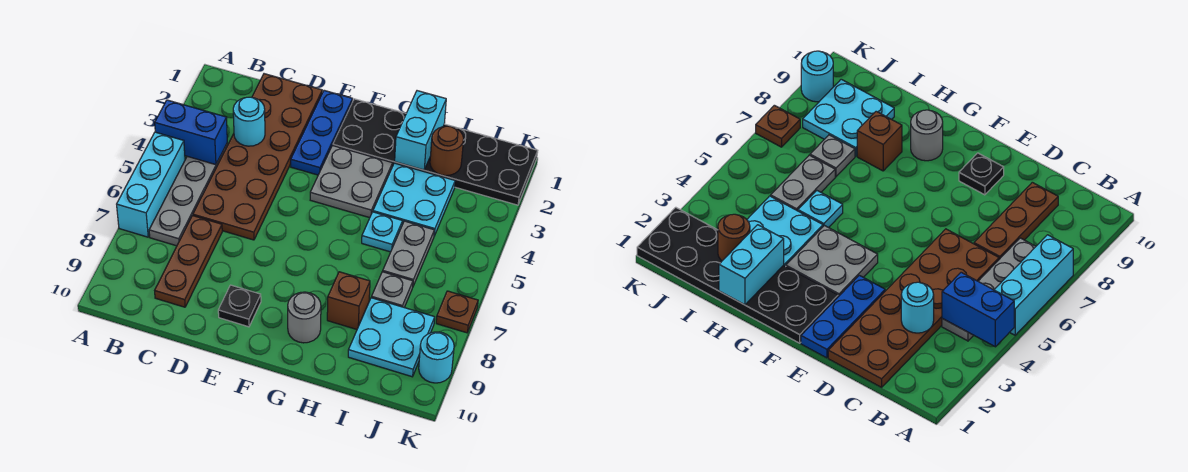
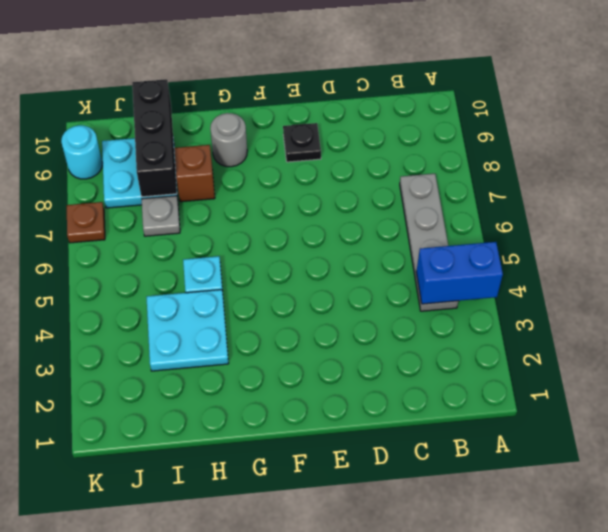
black brick I8:I10 level 2 -> none
none -> cyan brick A5:A7 level 1
none -> brown plate C1:D6 level 1
none -> brown plate C7:C9 level 1

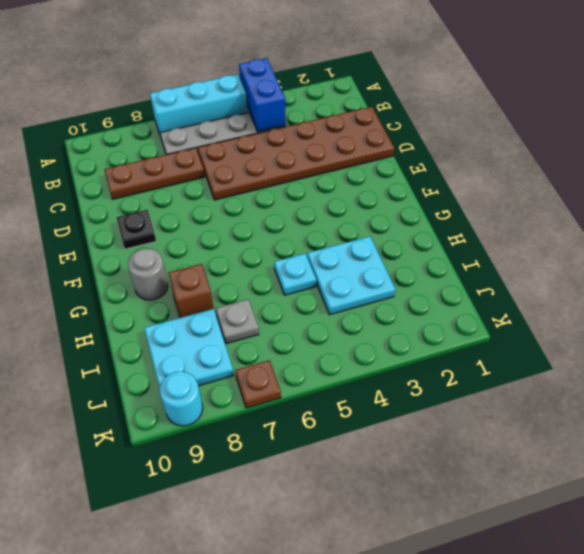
none -> blue plate E1:E3 level 1
none -> black plate F1:K2 level 1
none -> grey plate F3:G4 level 1

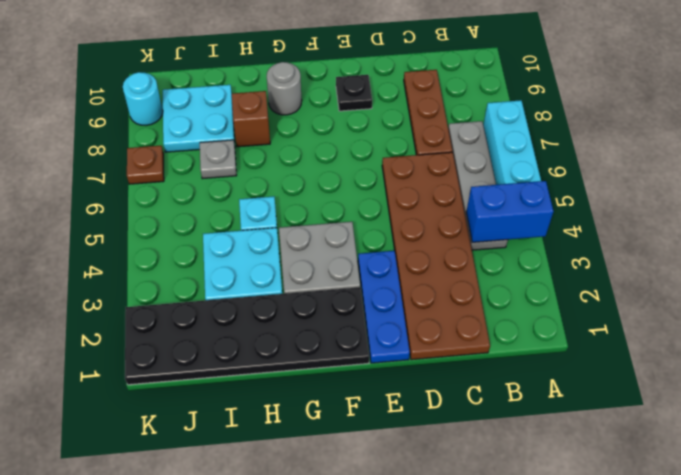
none -> grey plate I5:I6 level 1
none -> cyan round brick C3 level 2
none -> cyan brick H1:H2 level 2

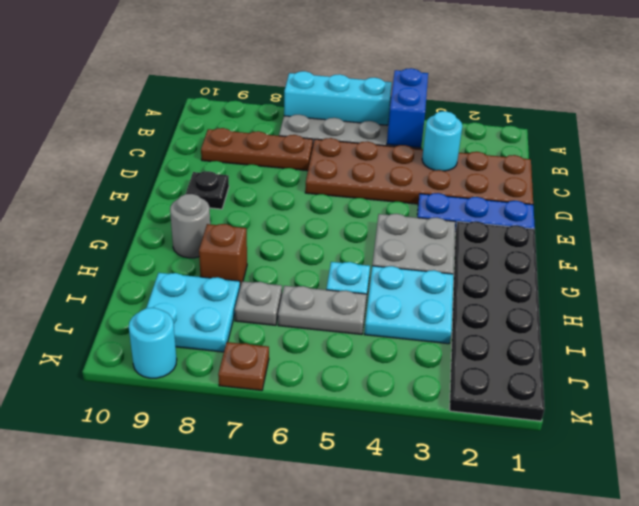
none -> cyan brick H1:H2 level 2
none -> brown round brick I2 level 2

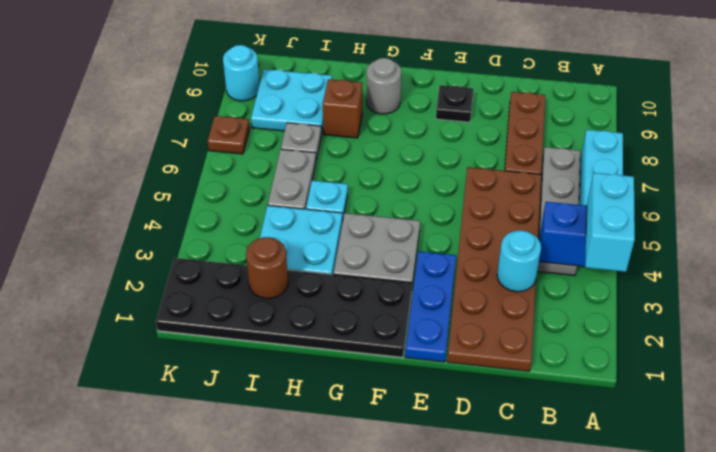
cyan brick A3:A4 level 3 -> cyan brick H1:H2 level 2

